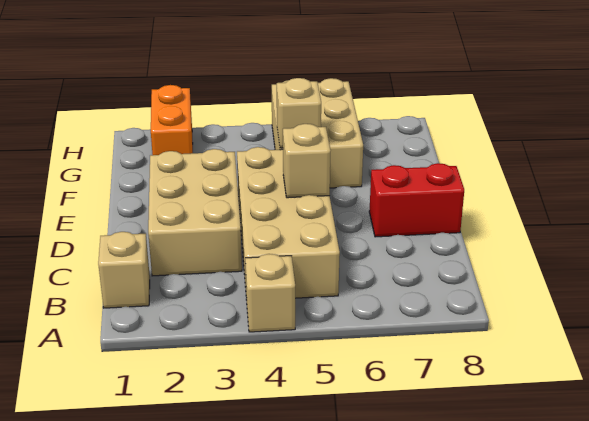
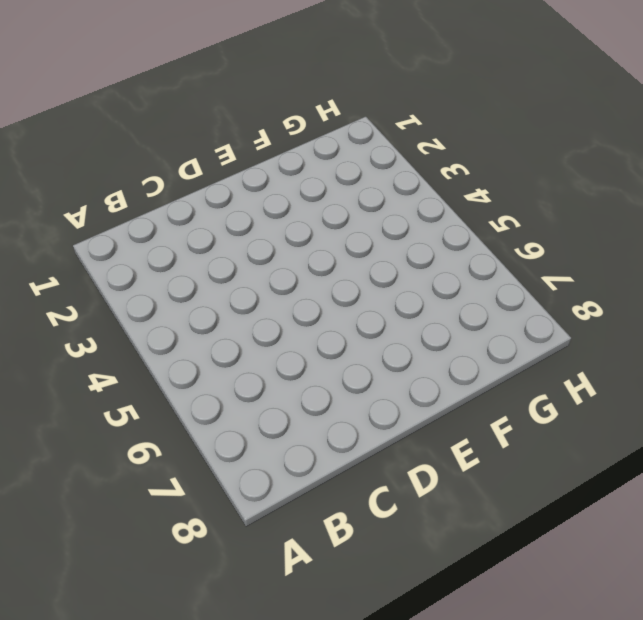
none -> tan brick A4 level 1
none -> tan brick B1 level 1

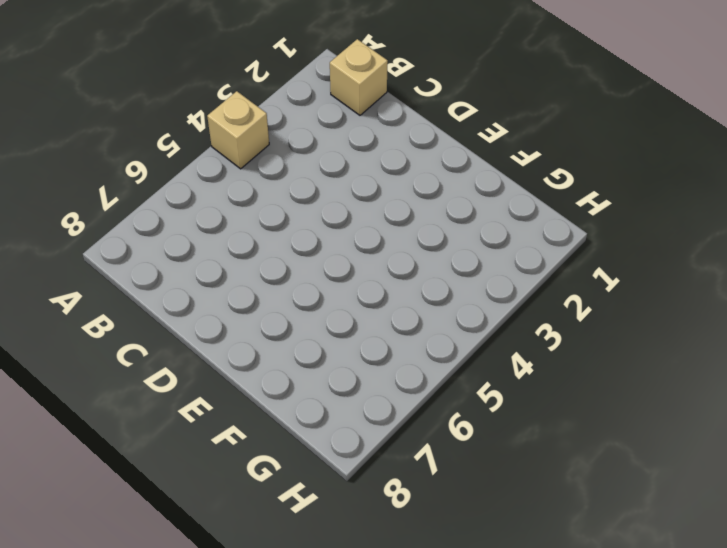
none -> tan brick B4:E5 level 1
none -> tan brick C2:E3 level 1

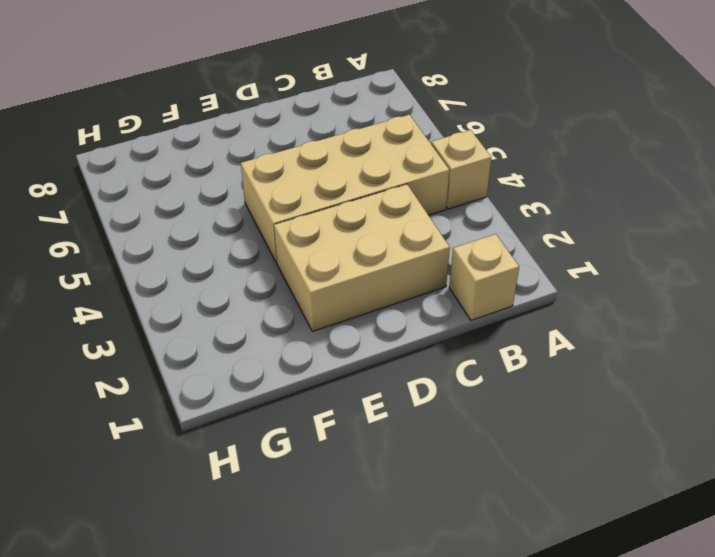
none -> red brick D7:D8 level 1
none -> tan brick F5:H6 level 1

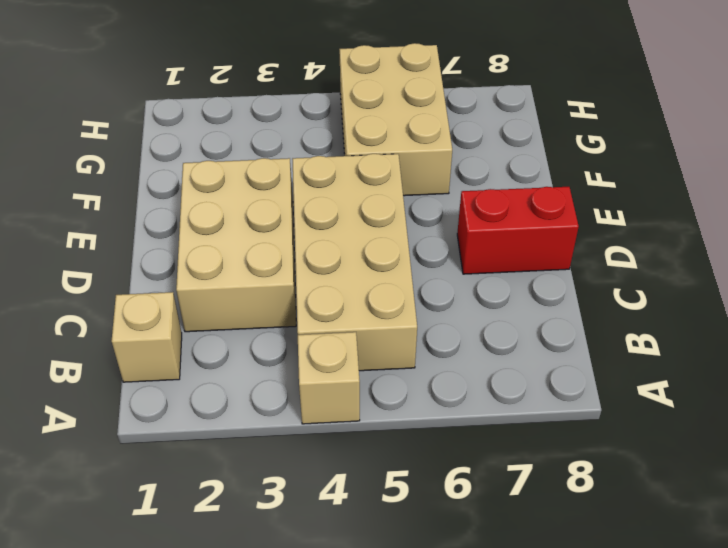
none -> orange brick G2:H2 level 1
none -> tan brick D5 level 2

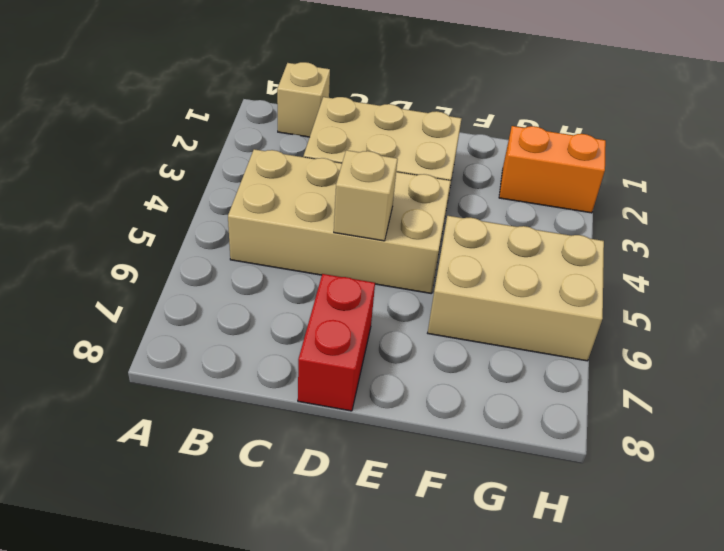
none -> tan brick A4 level 1
none -> tan brick F5 level 2

